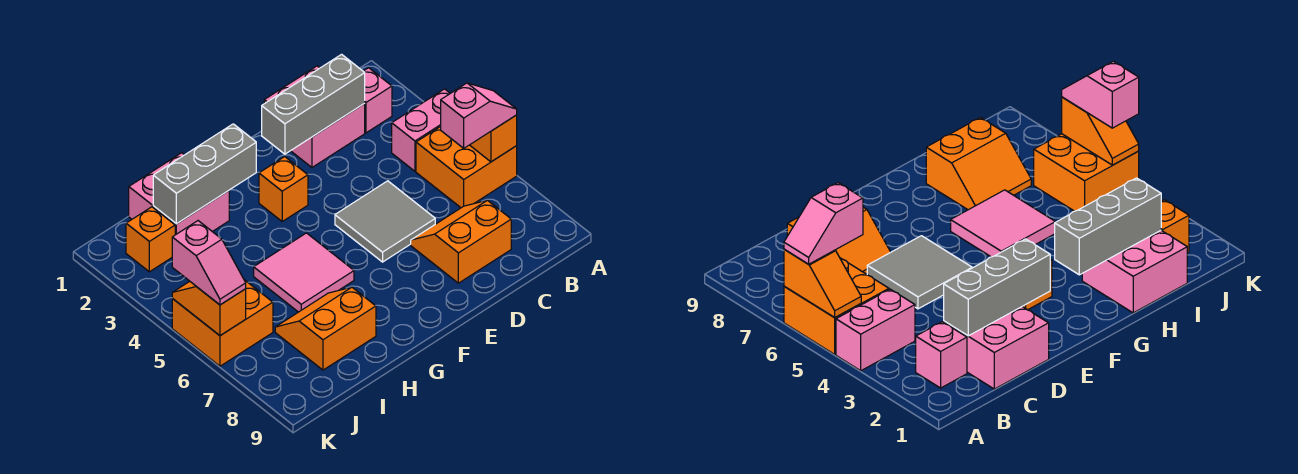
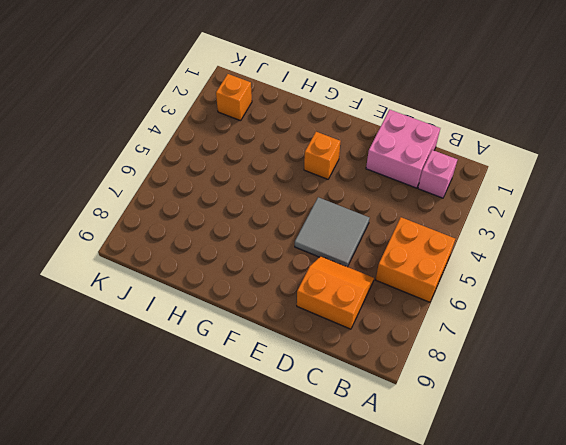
none -> pink brick A4:B4 level 1
none -> pink tile G5:H6 level 1
none -> pink brick H1:I2 level 1

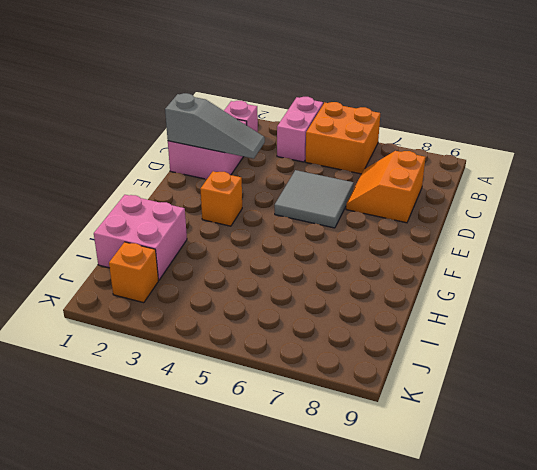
grey slope D1:D3 level 2 top 1 -> grey brick C2:E2 level 2
none -> pink tile G5:H6 level 1
none -> orange slope H7:I8 level 1 top 8
none -> orange brick J5:K6 level 1

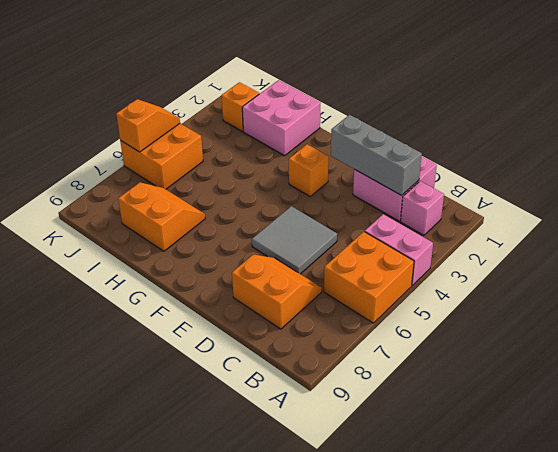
none -> pink tile G5:H6 level 1
none -> orange slope A5:A6 level 2 top 6
none -> grey brick G2:I2 level 2

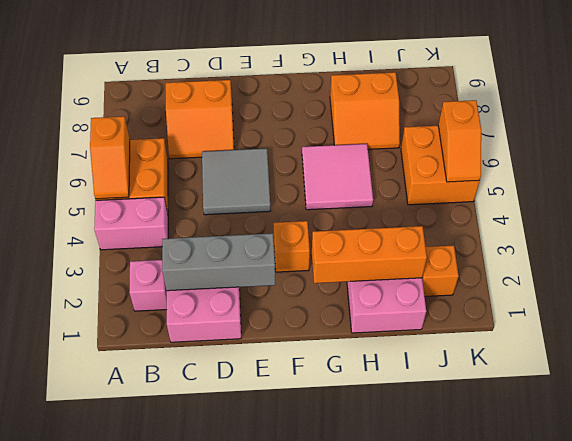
orange brick G2:I2 level 2 -> grey brick G2:I2 level 2
none -> pink slope A6:B6 level 3 top B
none -> pink slope K5:K6 level 3 top 5

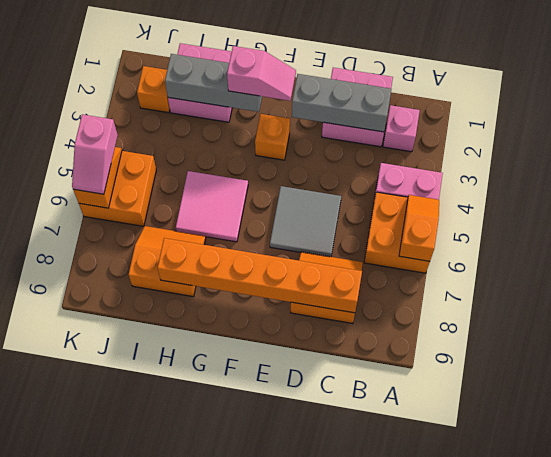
orange brick C8:H8 level 2 -> none
pink slope F2:G2 level 3 top G -> pink slope A6:B6 level 3 top B

